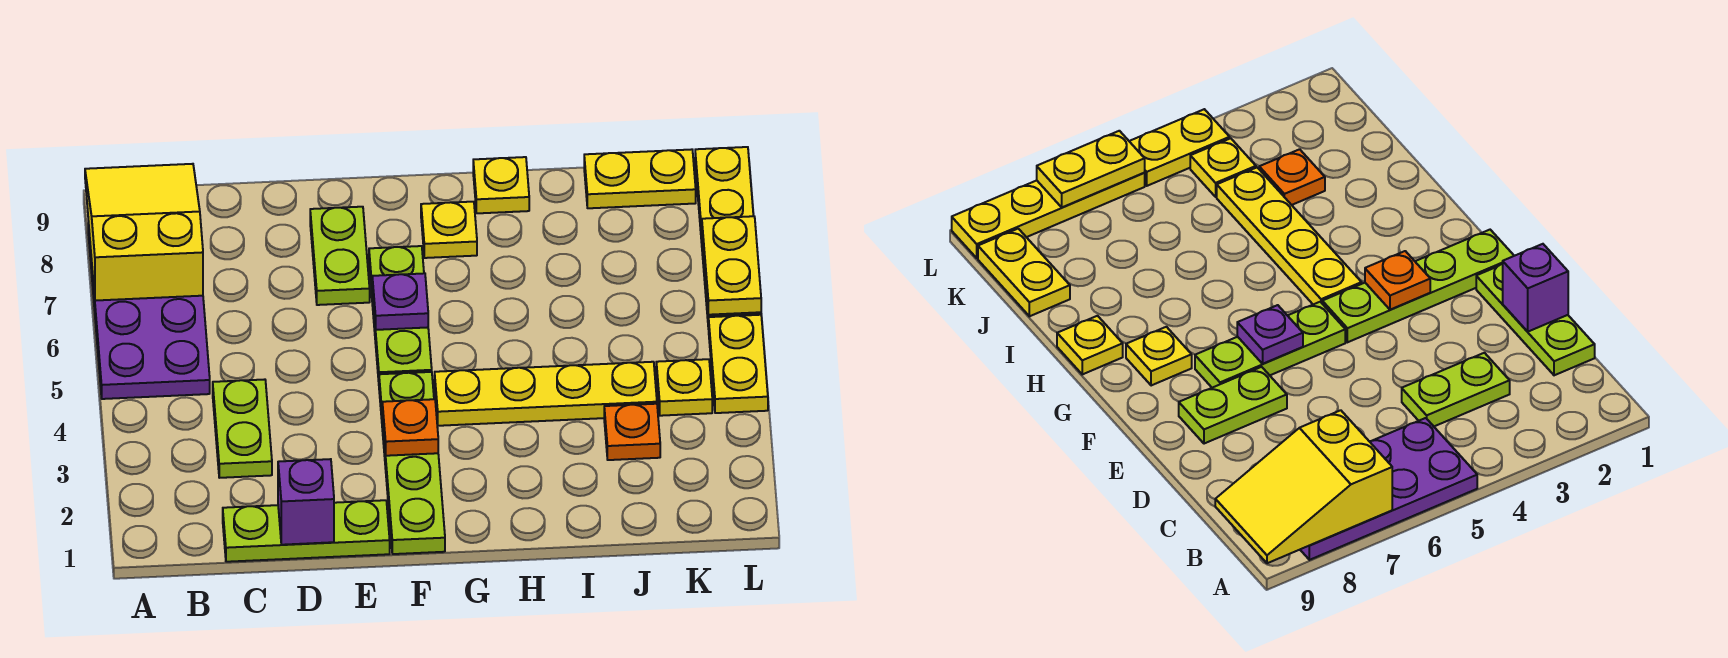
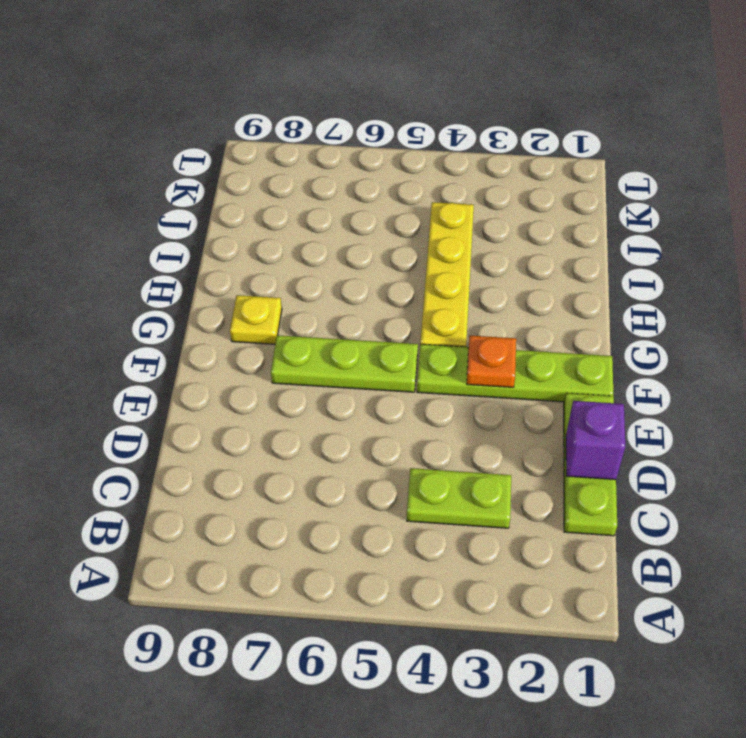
none -> purple plate A5:B8 level 1
none -> lime plate E7:E8 level 1
none -> yellow plate H9 level 1

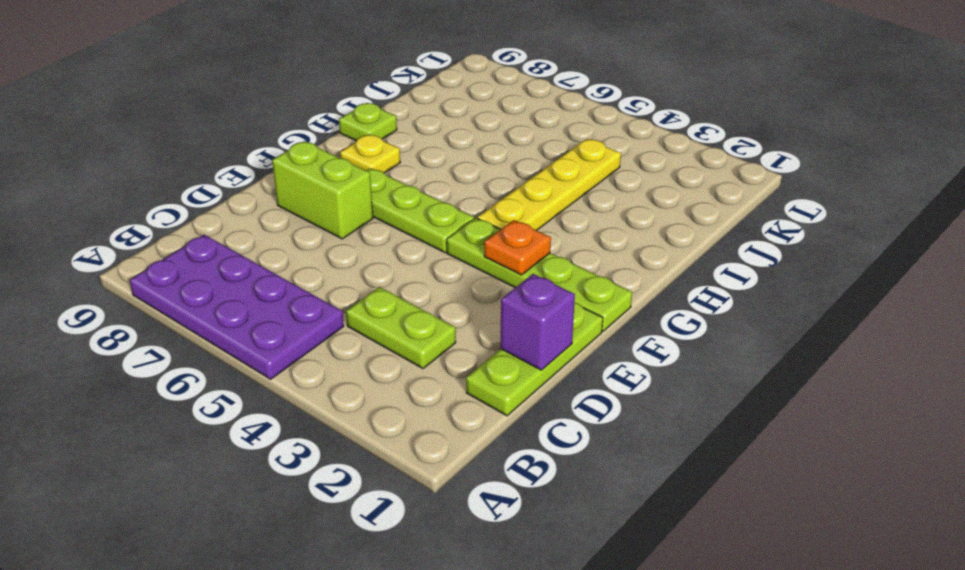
lime brick E7:E8 level 1 -> lime plate E7:E8 level 1
lime plate H9 level 1 -> yellow plate H9 level 1
none -> orange plate J3 level 1
none -> yellow plate J9:K9 level 1
none -> yellow plate K4 level 1

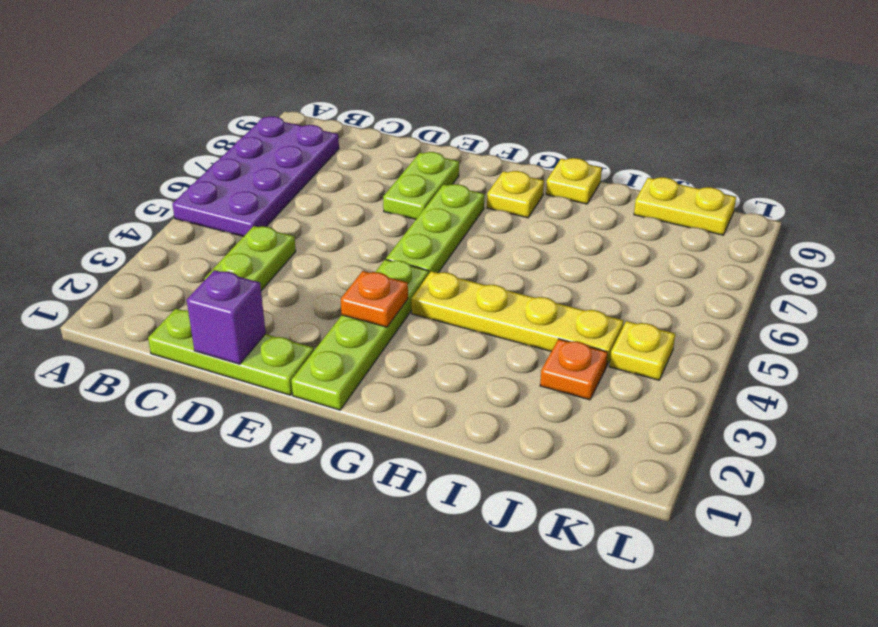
none -> yellow plate L4:L5 level 1
none -> yellow plate L6:L9 level 1
none -> yellow slope A7:B9 level 2 top 7

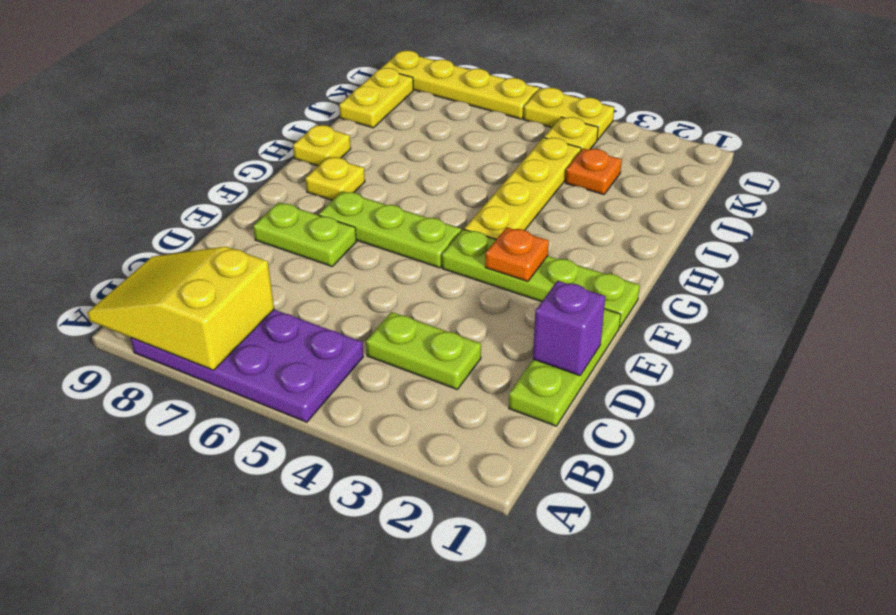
none -> purple plate F6 level 2
none -> yellow plate L6:L7 level 2

